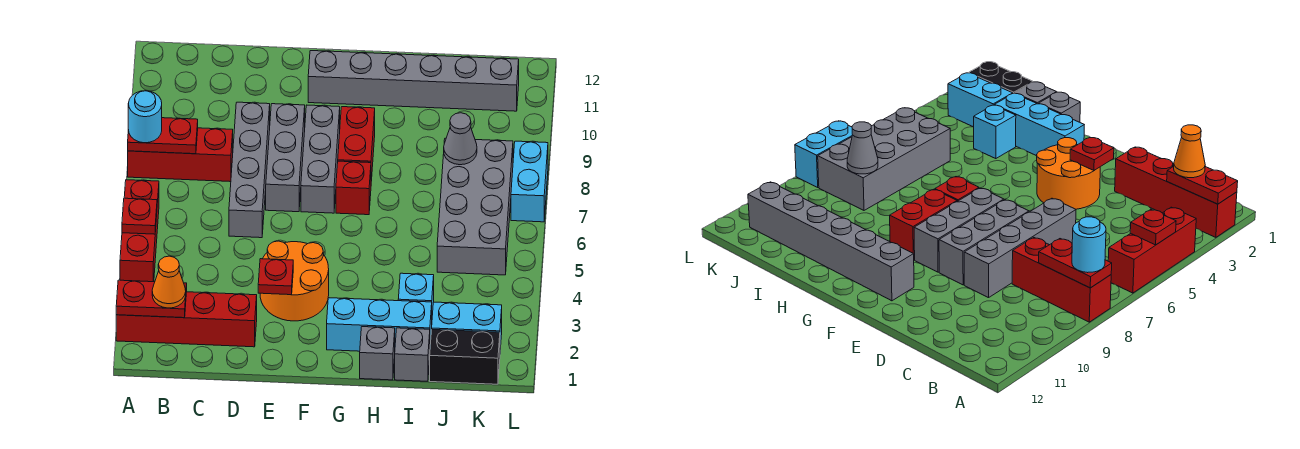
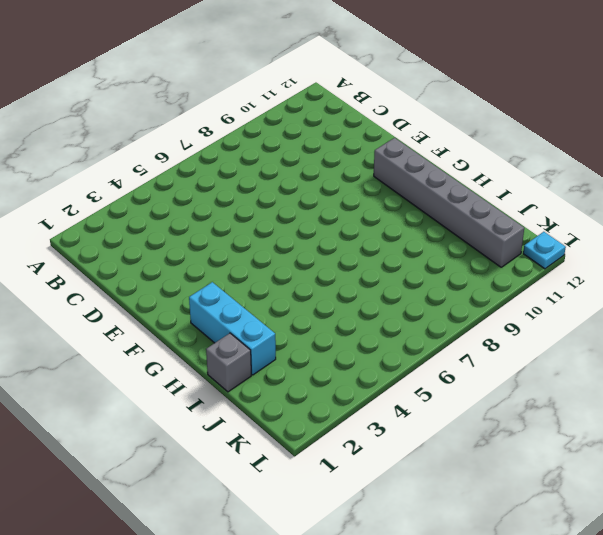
cyan plate L12 level 1 -> none
none -> red brick A2:D2 level 1
none -> red brick A4:A6 level 1
none -> red brick A8:C8 level 1

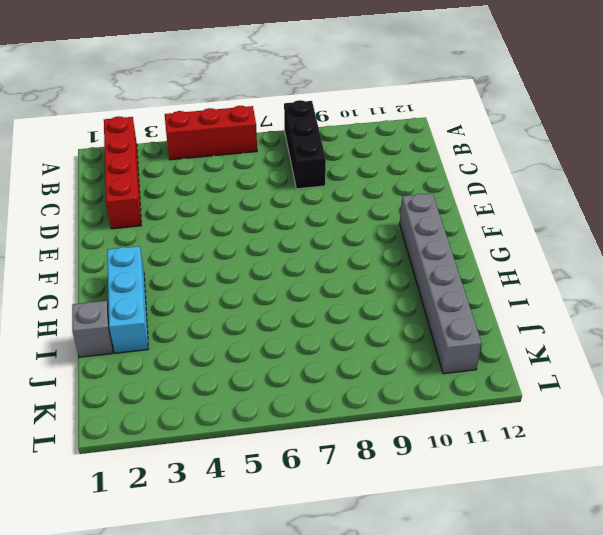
black brick A8:C8 level 1 -> red brick A8:C8 level 1
none -> grey brick D6:D9 level 1
none -> orange round brick E3:F4 level 1
none -> grey brick E7:E9 level 1

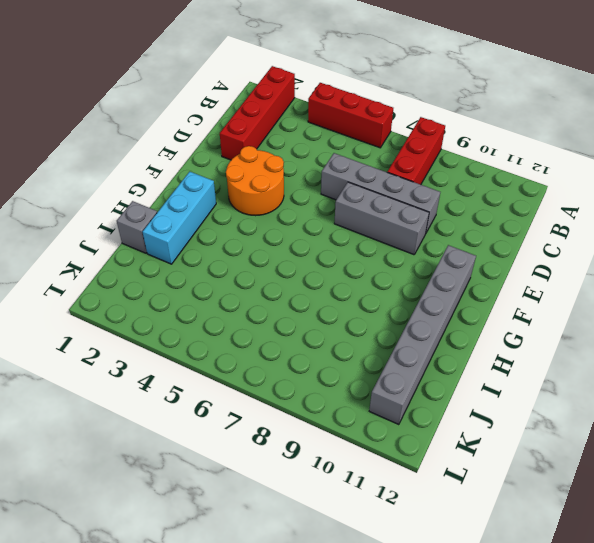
none -> grey brick F7:F9 level 1
none -> red brick G7 level 1
none -> red brick G8:G9 level 1

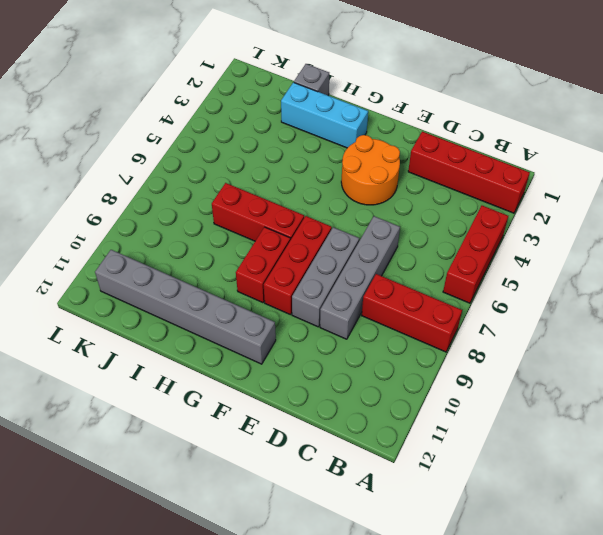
red brick F7:F9 level 1 -> grey brick F7:F9 level 1
red brick G7:I7 level 1 -> red brick G7 level 1
none -> grey brick H1 level 1
none -> cyan brick I3 level 1
none -> black brick J1:K1 level 1

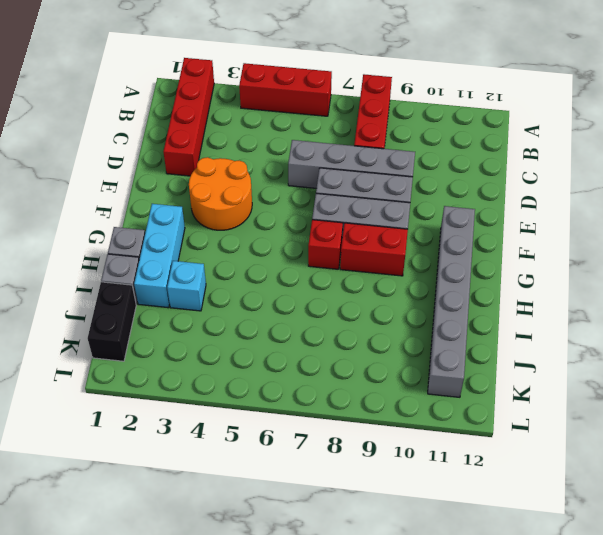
none -> cyan brick J2:K2 level 1
none -> grey brick J5:K8 level 1
none -> cyan brick L7:L8 level 1

